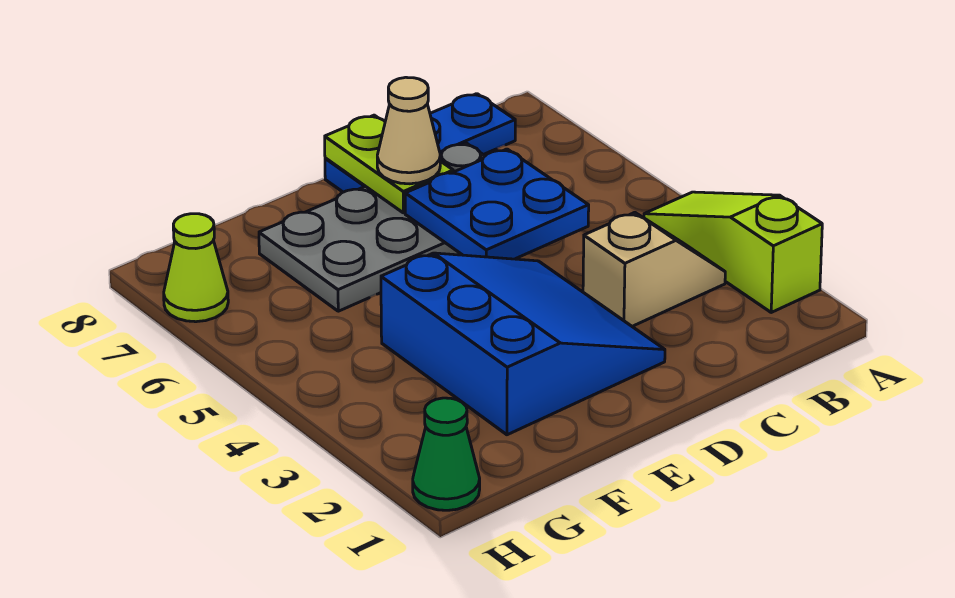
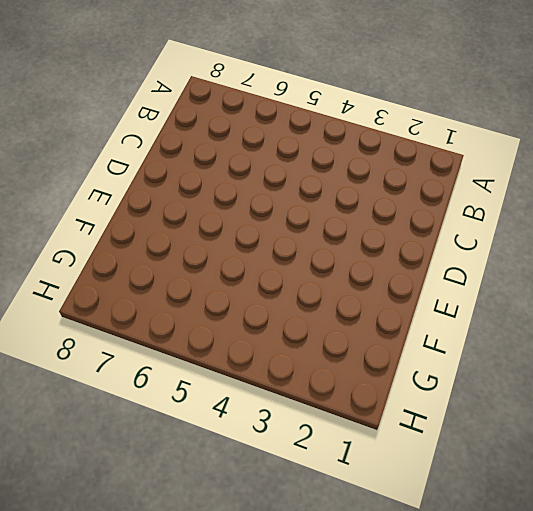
none -> lime slope A2:A4 level 1 top 2
none -> tan slope B3:C3 level 1 top C

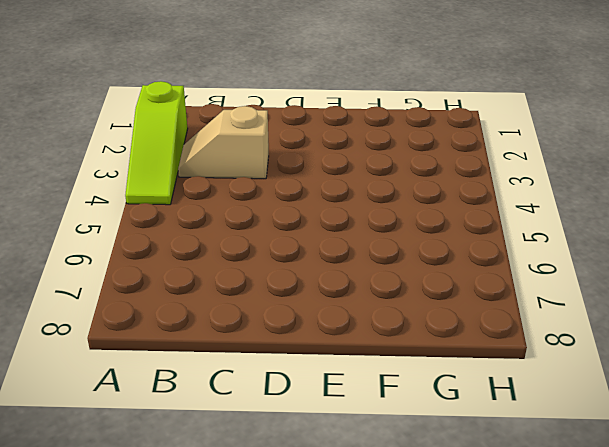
none -> blue plate B8:D8 level 1
none -> grey plate C6:F7 level 1

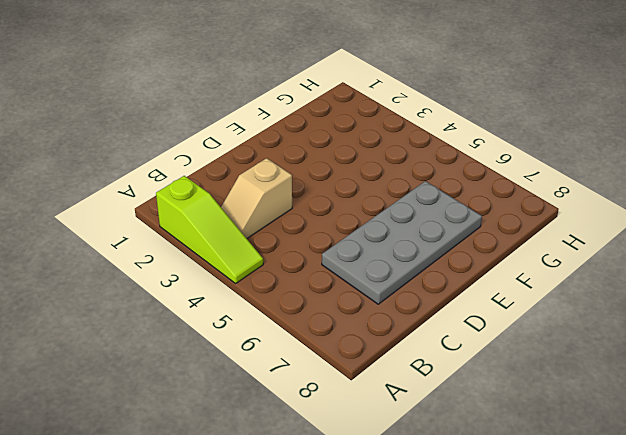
none -> blue plate B8:D8 level 1
none -> blue slope D2:F4 level 1 top F

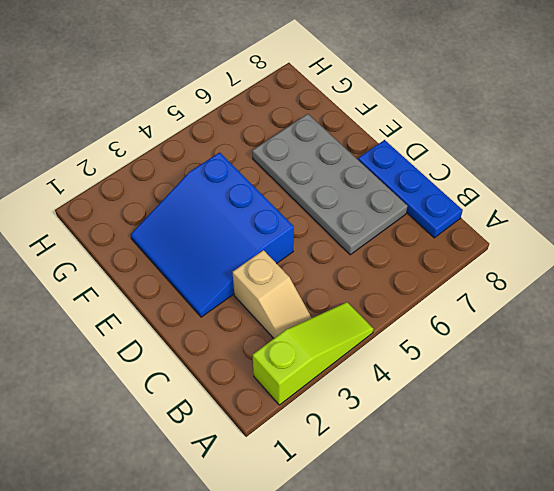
blue slope D2:F4 level 1 top 4 -> blue slope D2:F4 level 1 top F
none -> green cone H1 level 1
none -> lime cone H7 level 1

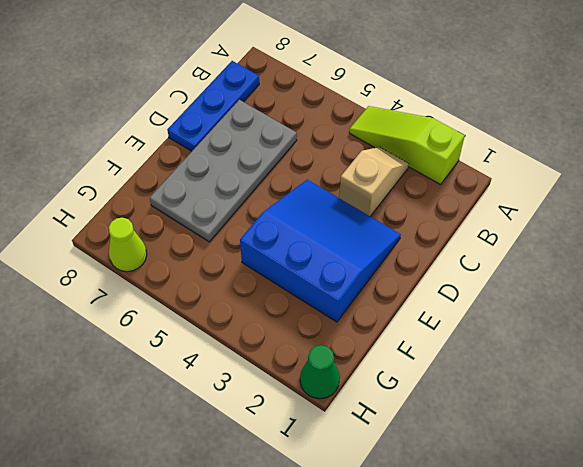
none -> blue plate C5:D6 level 2
none -> lime plate D7:D8 level 2

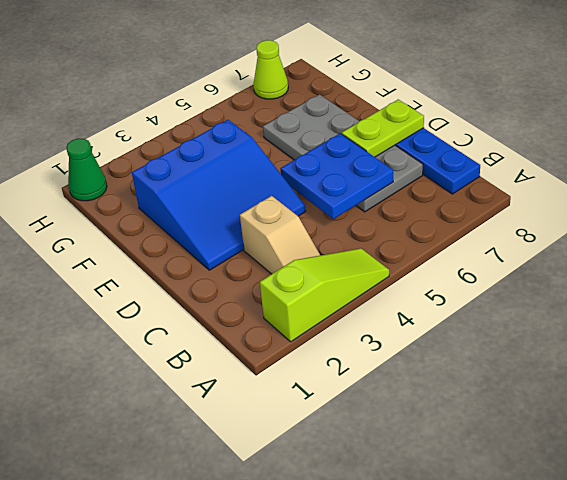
none -> tan cone D7 level 3

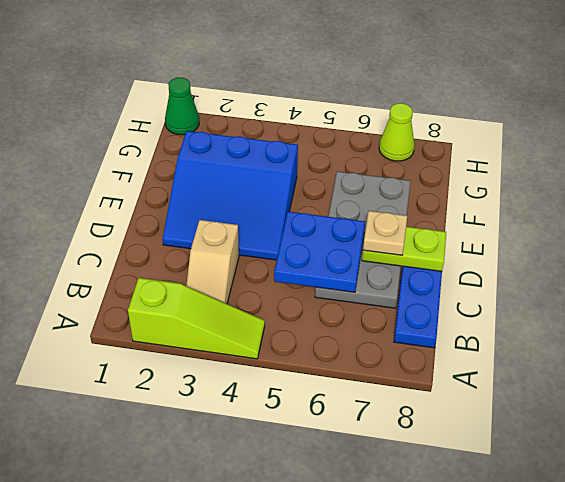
tan plate D7 level 3 -> tan cone D7 level 3

